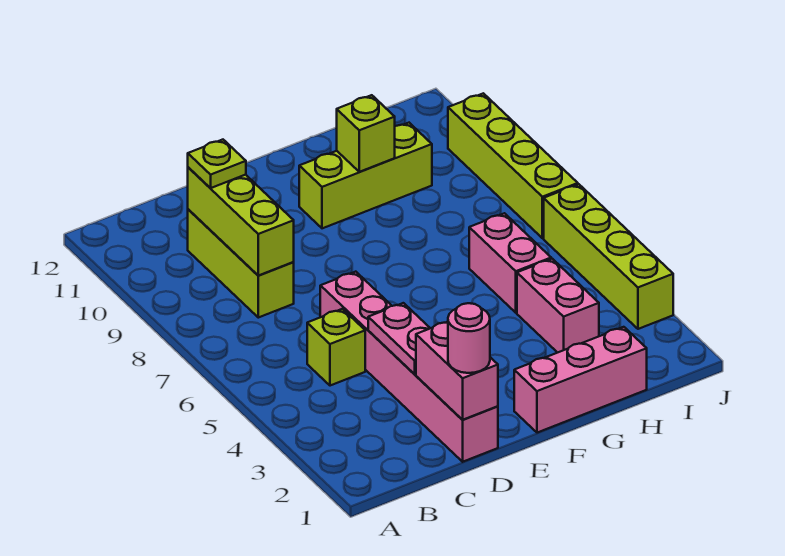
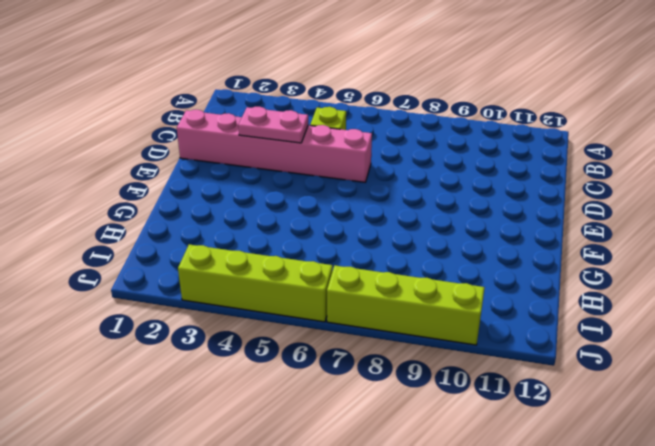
none -> lime brick C8:C10 level 1
none -> pink brick F1:H1 level 1
none -> lime brick F10:H10 level 1

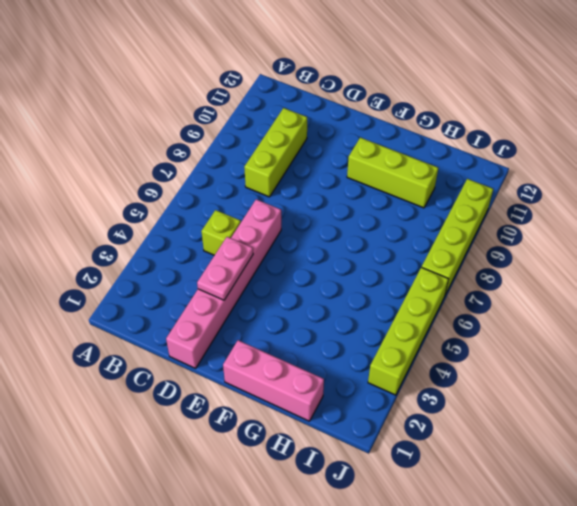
none -> pink brick H3:H4 level 1
none -> pink brick H5:H6 level 1
none -> lime brick C8:C10 level 2

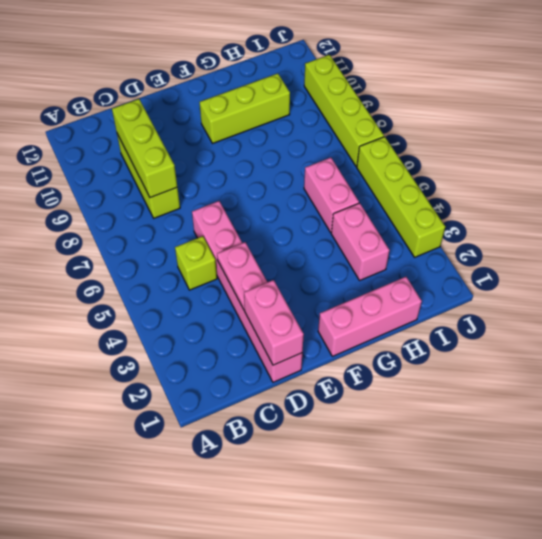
none -> lime brick G10 level 2
none -> lime plate C10 level 3
none -> pink round brick D1 level 3

